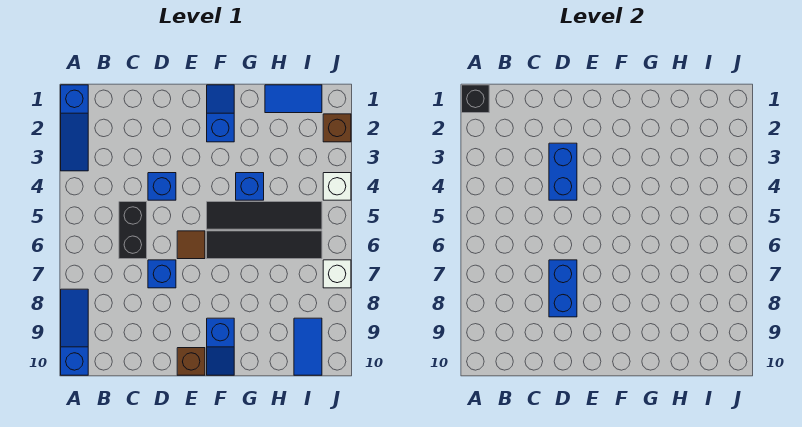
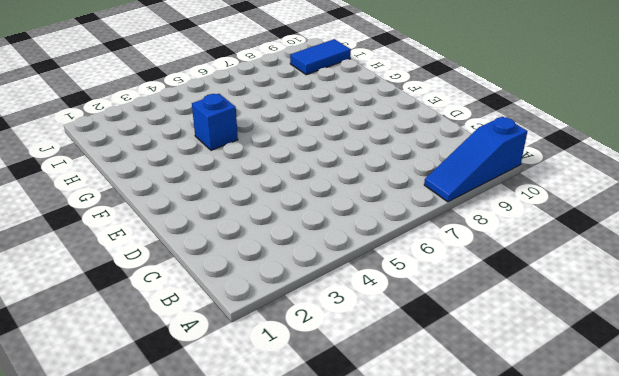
none -> blue slope A1:A3 level 1 top 1
none -> black brick C5:C6 level 1
none -> blue brick D4 level 1

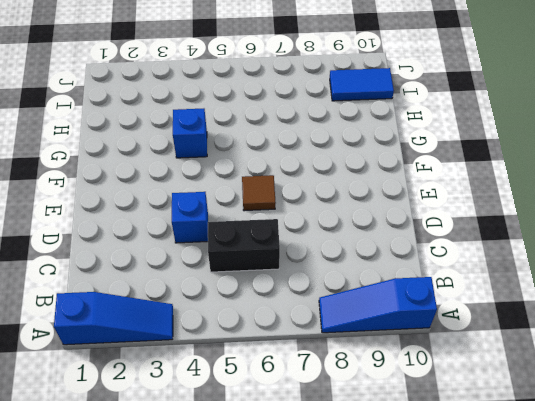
none -> blue brick D7 level 1
none -> brown brick E10 level 1
none -> blue slope F1:F2 level 1 top 2

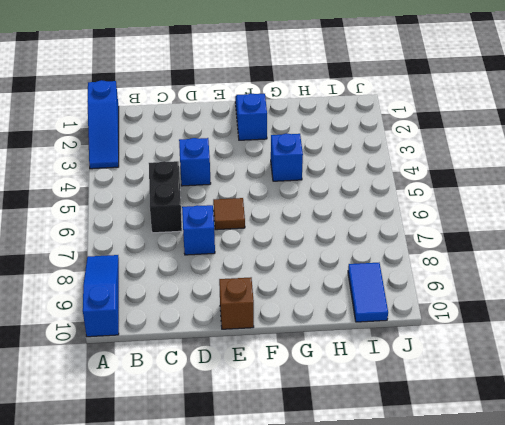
none -> black tile F5:I5 level 1
none -> black tile F6:I6 level 1
none -> blue slope F9:F10 level 1 top 9

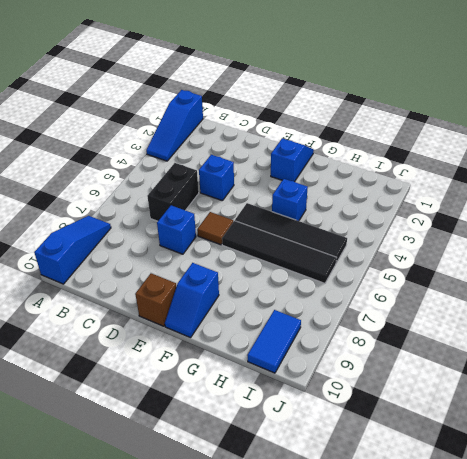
none -> blue tile H1:I1 level 1
none -> brown brick J2 level 1
none -> white brick J4 level 1

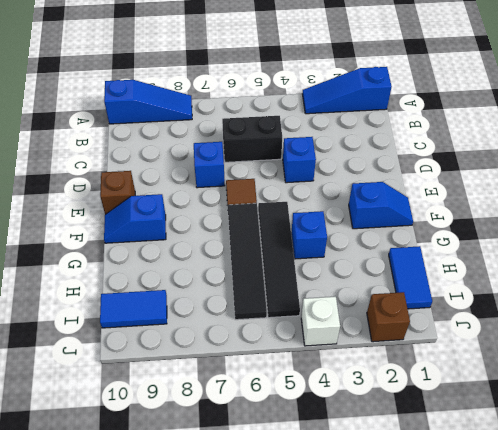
none -> white brick J7 level 1
none -> black brick A1 level 2
none -> blue brick D3:D4 level 2

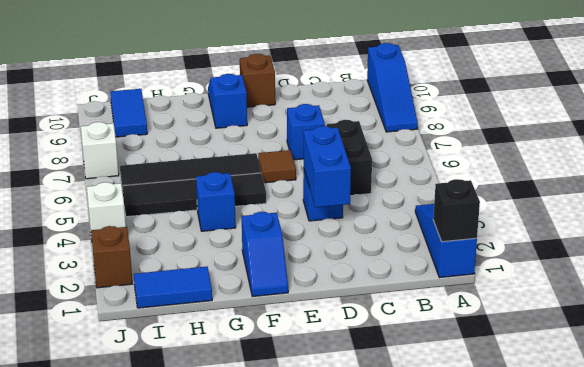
none -> blue brick D7:D8 level 2

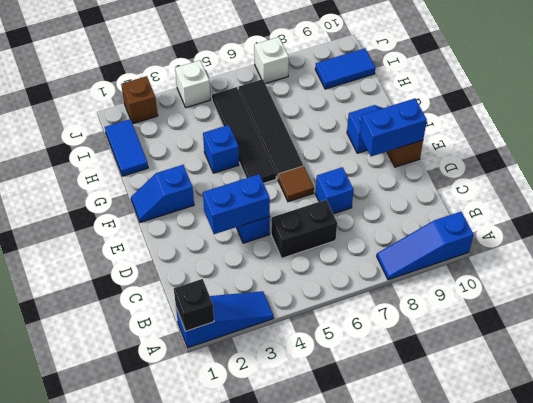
blue brick E9:E10 level 2 -> blue brick D7:D8 level 2

